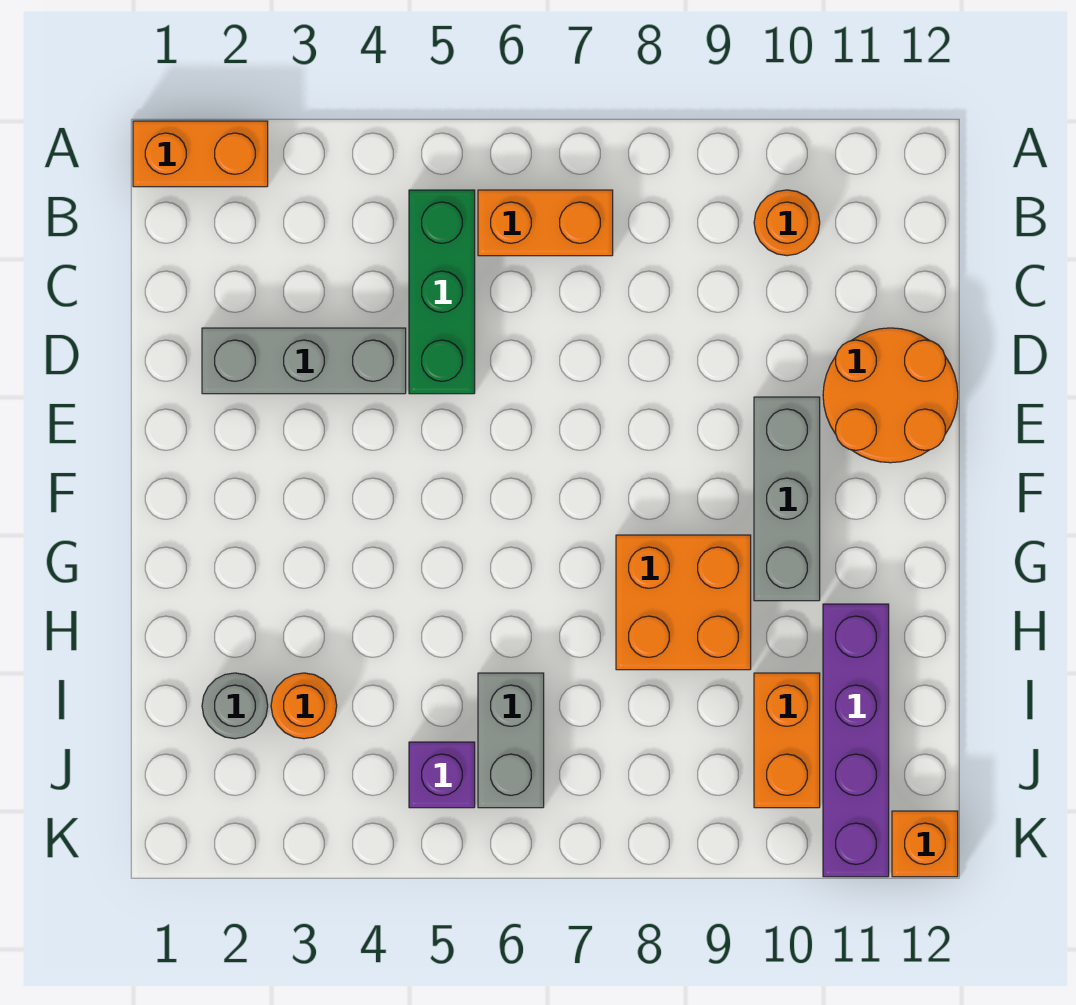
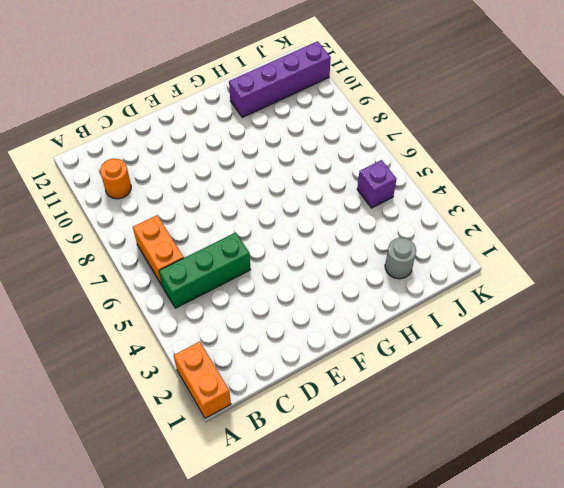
none -> grey brick D2:D4 level 1
none -> orange round brick D11:E12 level 1
none -> grey brick E10:G10 level 1

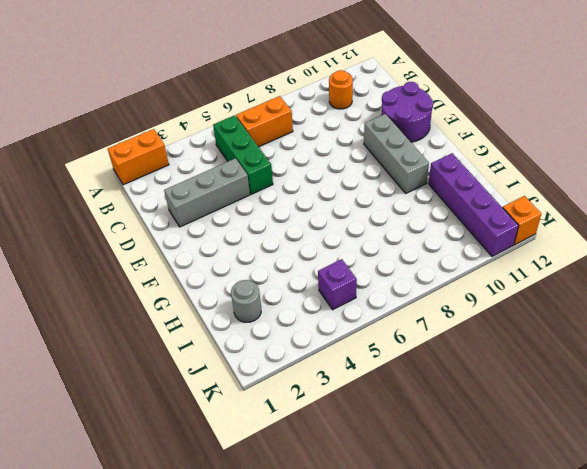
purple round brick D11:E12 level 1 -> orange round brick D11:E12 level 1
none -> orange brick G8:H9 level 1
none -> orange round brick I3 level 1
none -> grey brick I6:J6 level 1

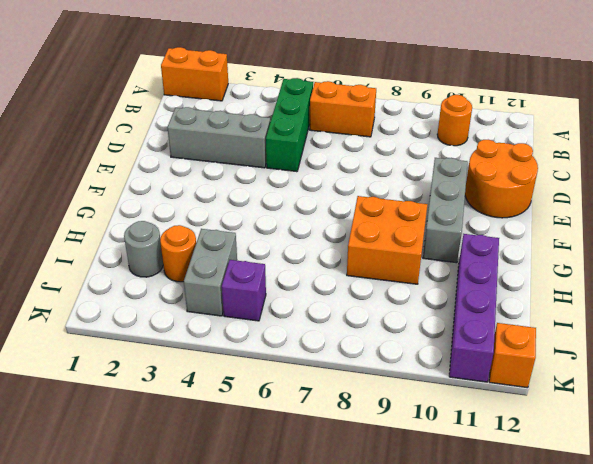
grey brick I4:J4 level 1 -> grey brick I6:J6 level 1
none -> orange brick I10:J10 level 1

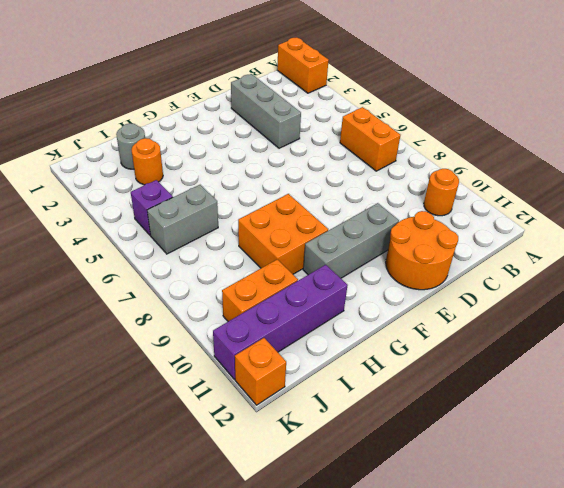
none -> green brick B5:D5 level 1

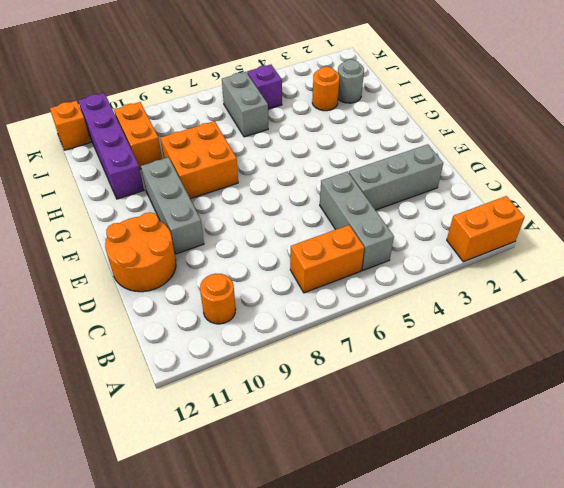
grey brick B5:D5 level 1 -> green brick B5:D5 level 1

